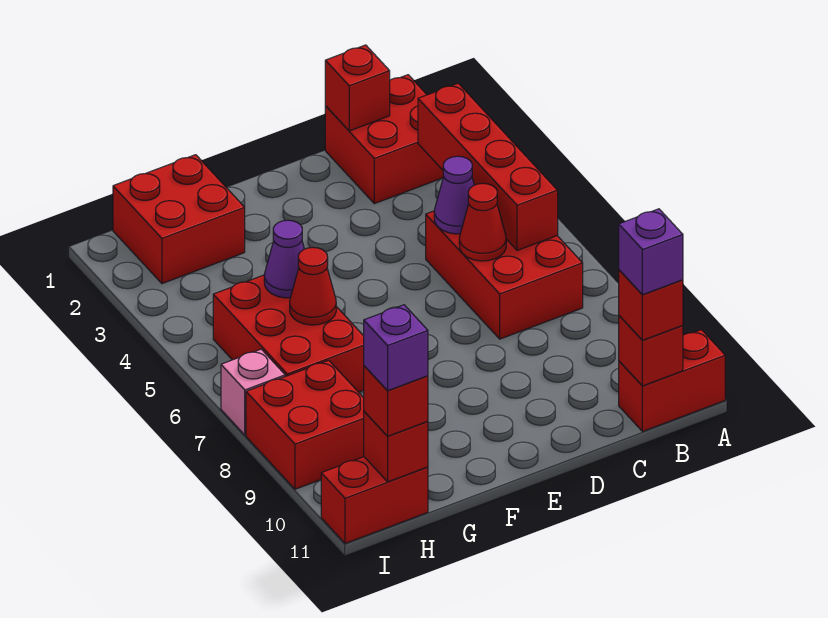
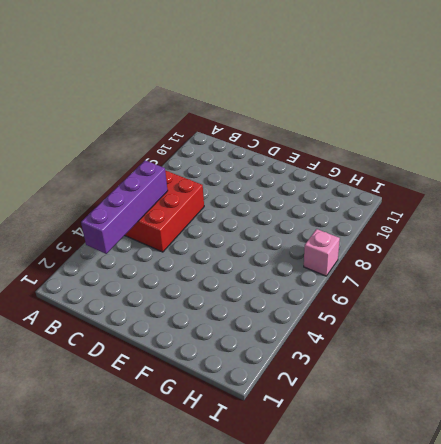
purple brick B3:B6 level 2 -> red brick B3:B6 level 2
none -> red brick A11:B11 level 1
none -> red brick B1:C2 level 1
none -> red brick G1:H2 level 1

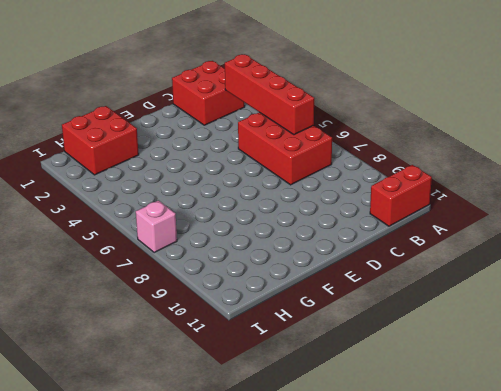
none -> red brick G5:H7 level 1
none -> red brick H8:I9 level 1
none -> red brick H11:I11 level 1

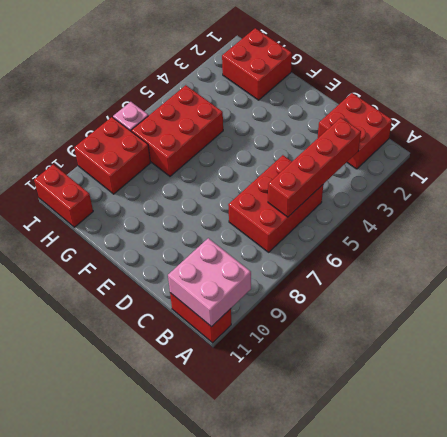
pink brick A10:B11 level 2 -> red brick B11 level 2
none -> red brick C1 level 2
none -> purple cone C5 level 2
none -> red cone C6 level 2

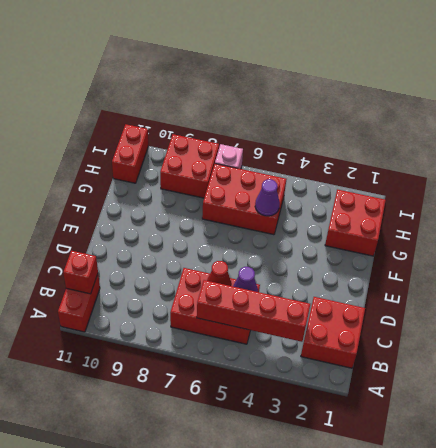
none -> red brick C1 level 2
none -> red cone G6 level 2
none -> red brick H11 level 2

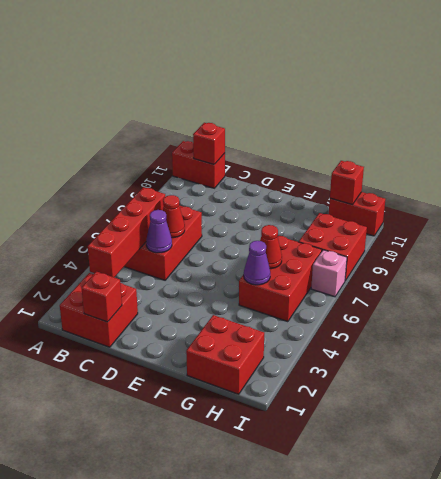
none -> red brick B11 level 3
none -> red brick H11 level 3
none -> purple brick B11 level 4

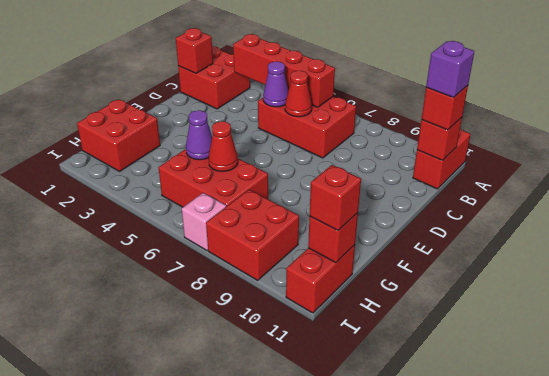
none -> purple brick H11 level 4

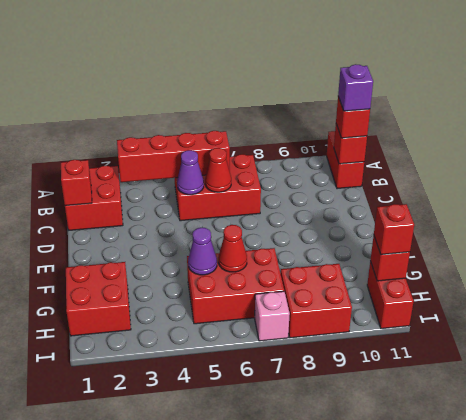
none -> purple brick H11 level 4

